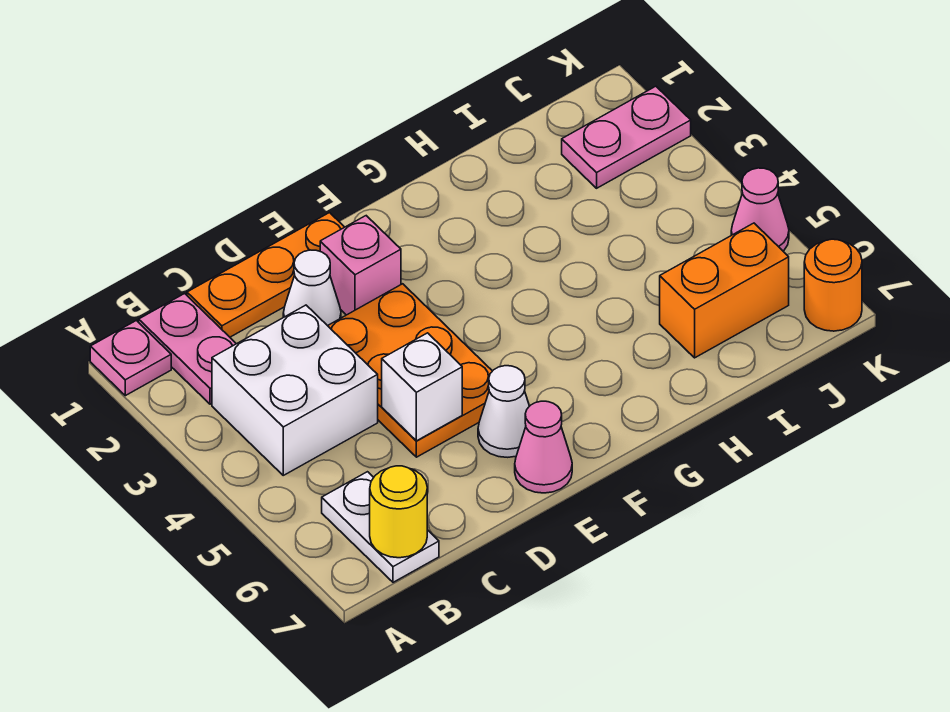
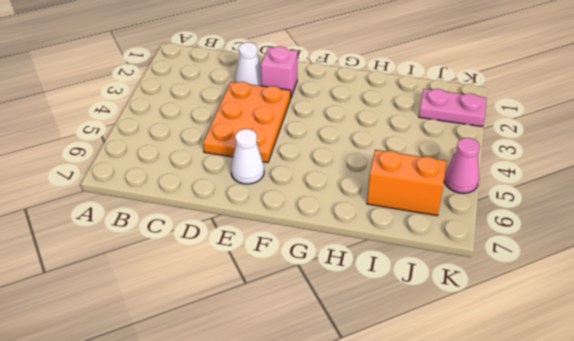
none -> pink plate A1 level 1
none -> pink plate B1:B2 level 1
none -> white brick B3:C4 level 1

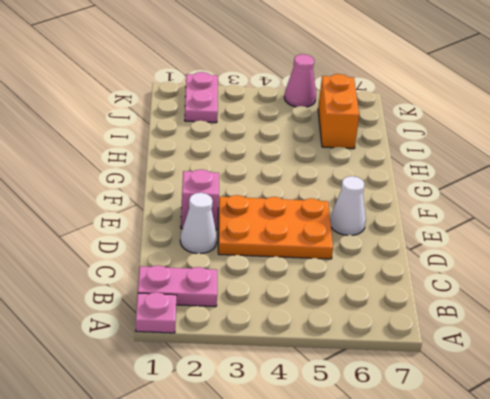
none -> white brick B3:C4 level 1
none -> white plate B6:B7 level 1
none -> orange plate C1:E1 level 1

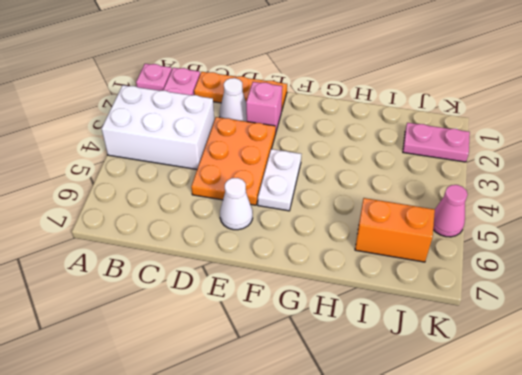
white brick A3:C4 level 1 -> white brick B3:C4 level 1
white plate F4:F5 level 1 -> white plate B6:B7 level 1
none -> pink cone E7 level 1
none -> orange round brick K7 level 1
none -> yellow round brick B7 level 2

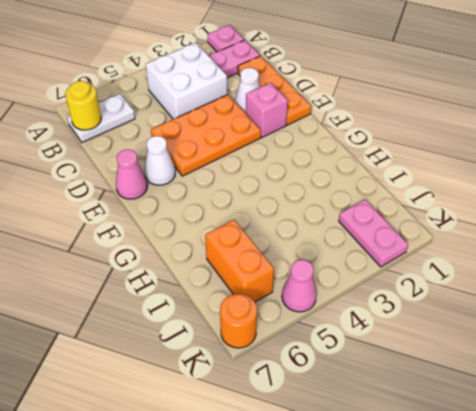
none -> white brick D5 level 2

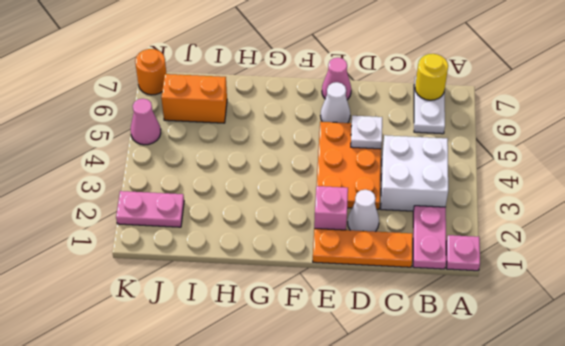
white plate D5 level 2 -> white brick D5 level 2

